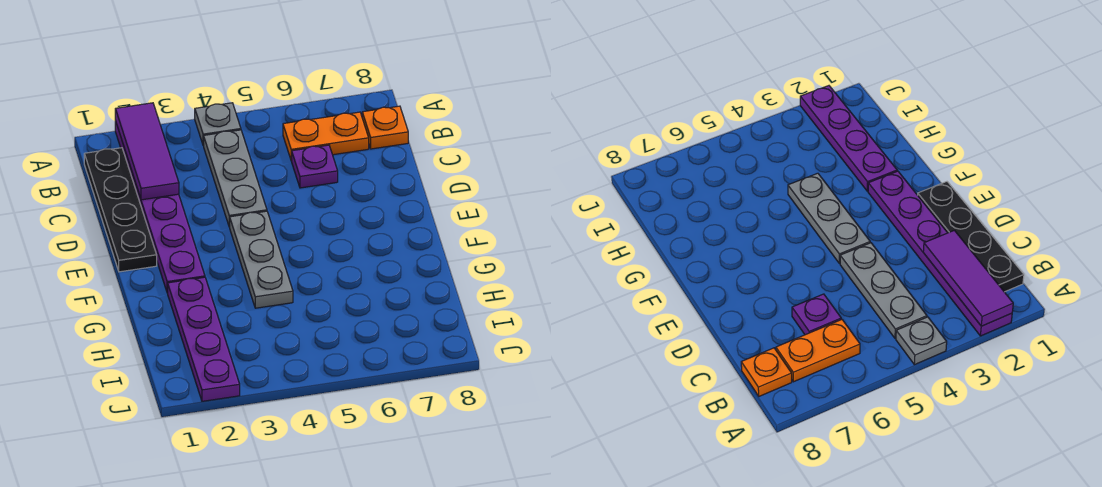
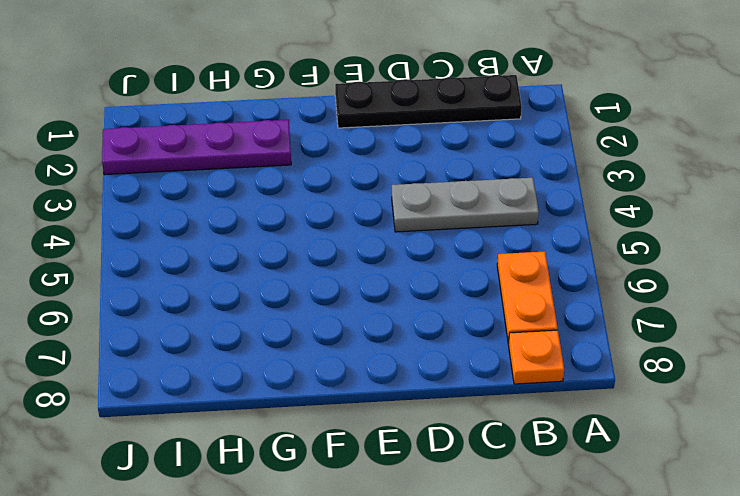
none -> purple plate A2:F2 level 1
none -> grey plate A4 level 1

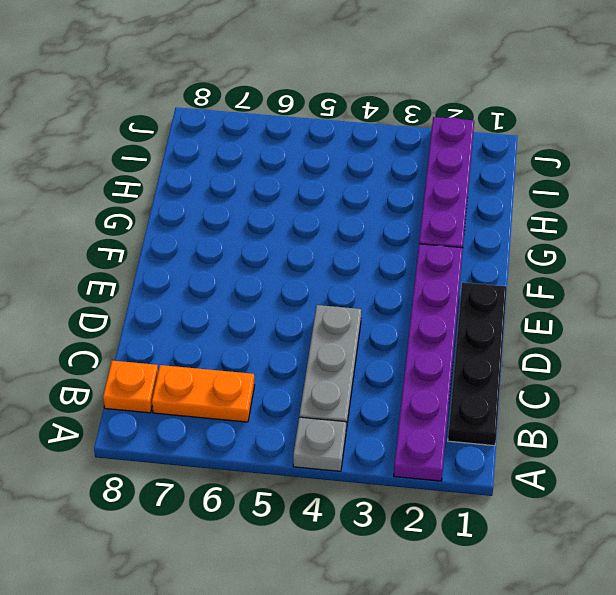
none -> purple plate C6 level 1
none -> grey plate E4:G4 level 1

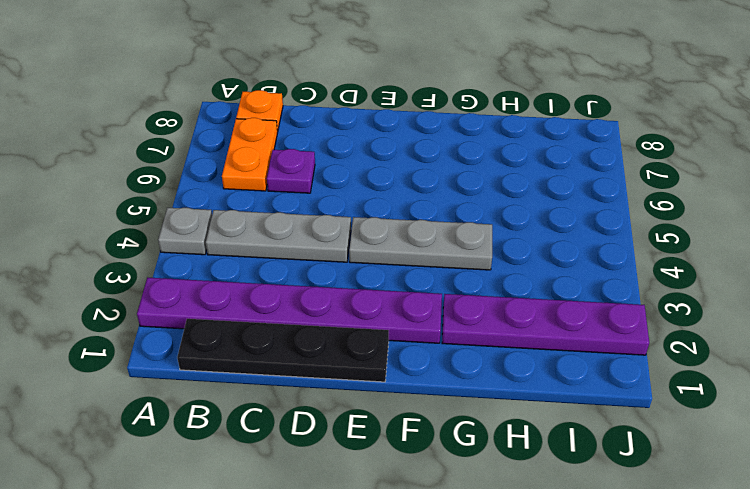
none -> purple tile A2:C2 level 2

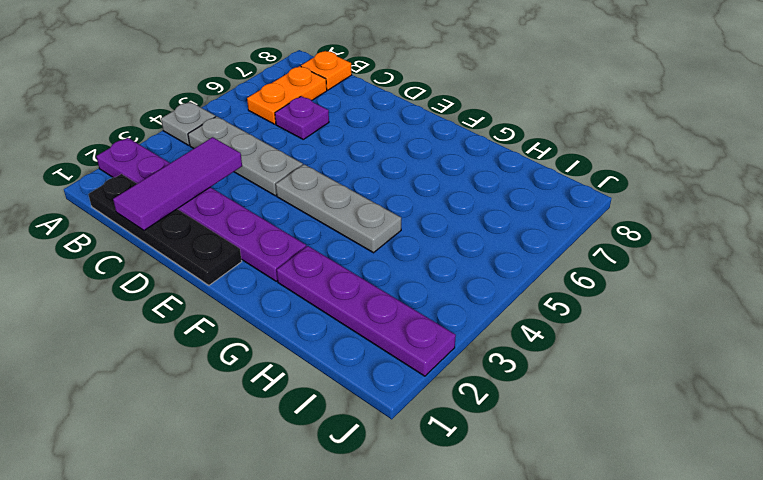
purple tile C1:C3 level 2 -> purple tile A2:C2 level 2

